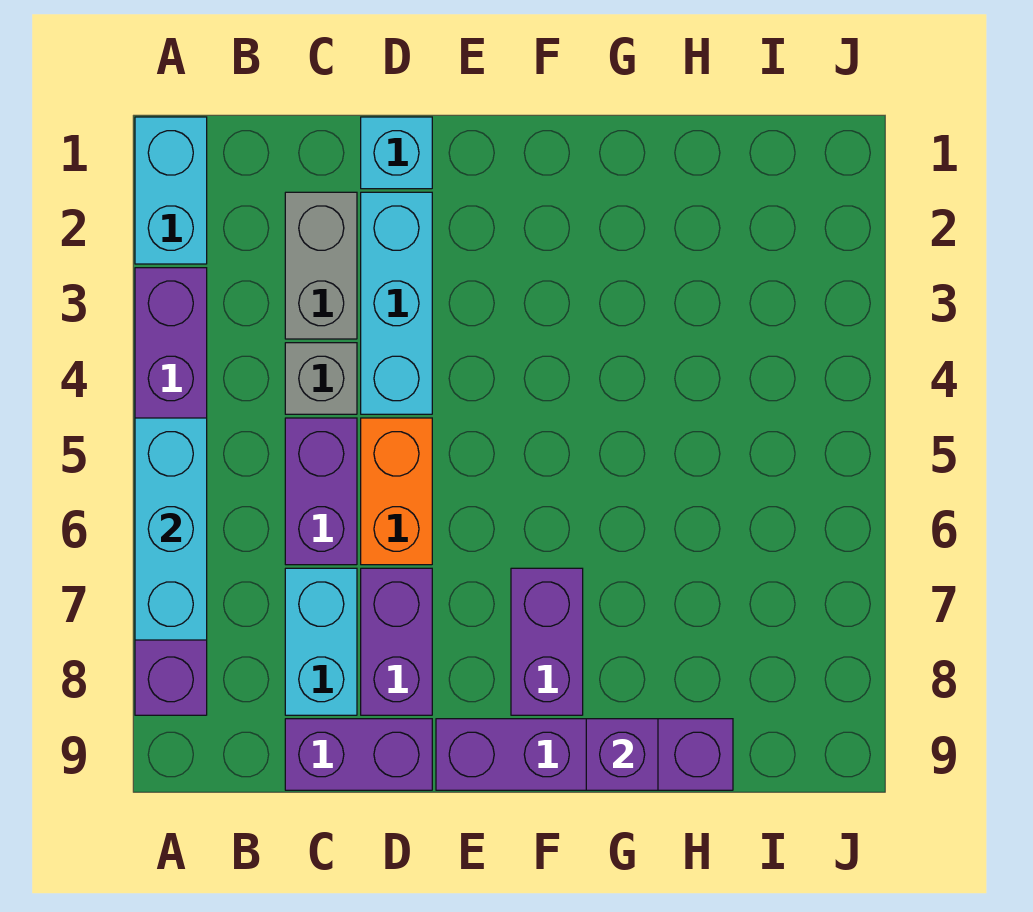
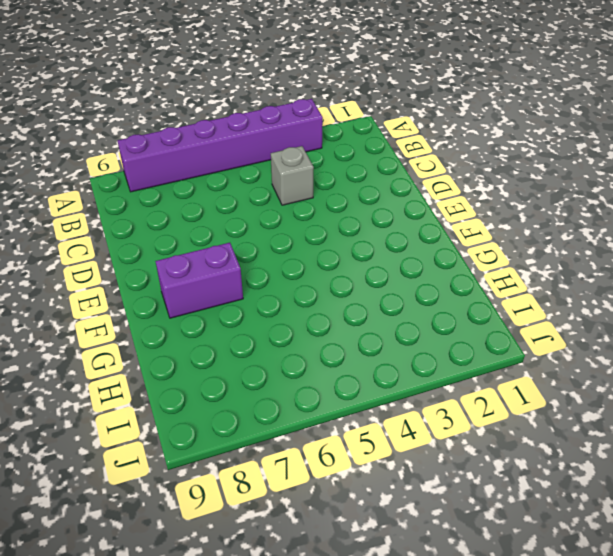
none -> cyan brick A1:A2 level 1
none -> grey brick C2:C3 level 1
none -> purple brick C5:C6 level 1

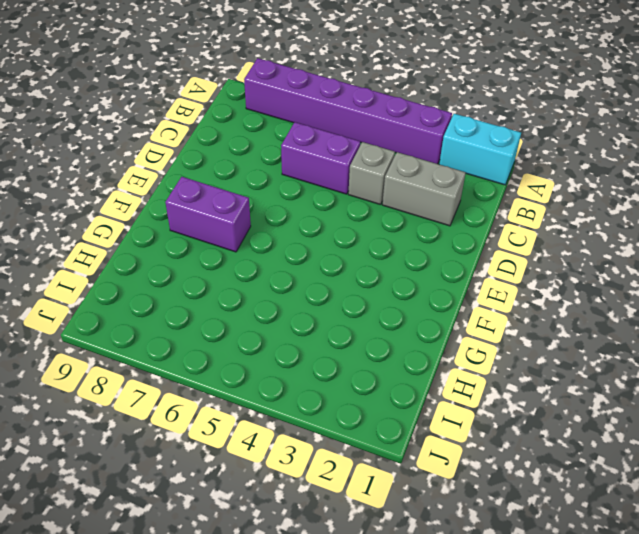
none -> cyan brick C7:C8 level 1
none -> purple brick C9:D9 level 1
none -> cyan brick D1 level 1

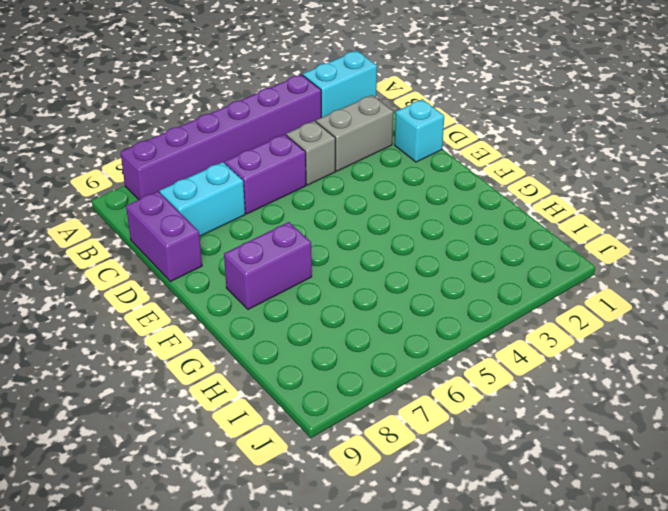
none -> cyan brick D2:D4 level 1
none -> orange brick D5:D6 level 1
none -> purple brick D7:D8 level 1

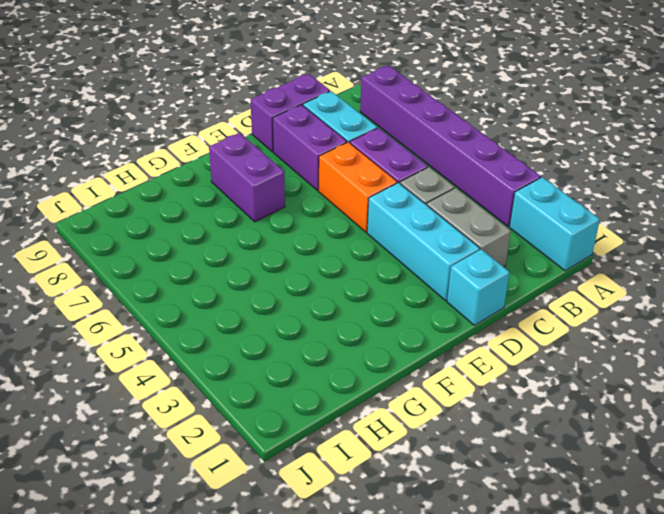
none -> purple brick E9:H9 level 1
none -> cyan brick A5:A7 level 2
none -> purple brick G9 level 2

